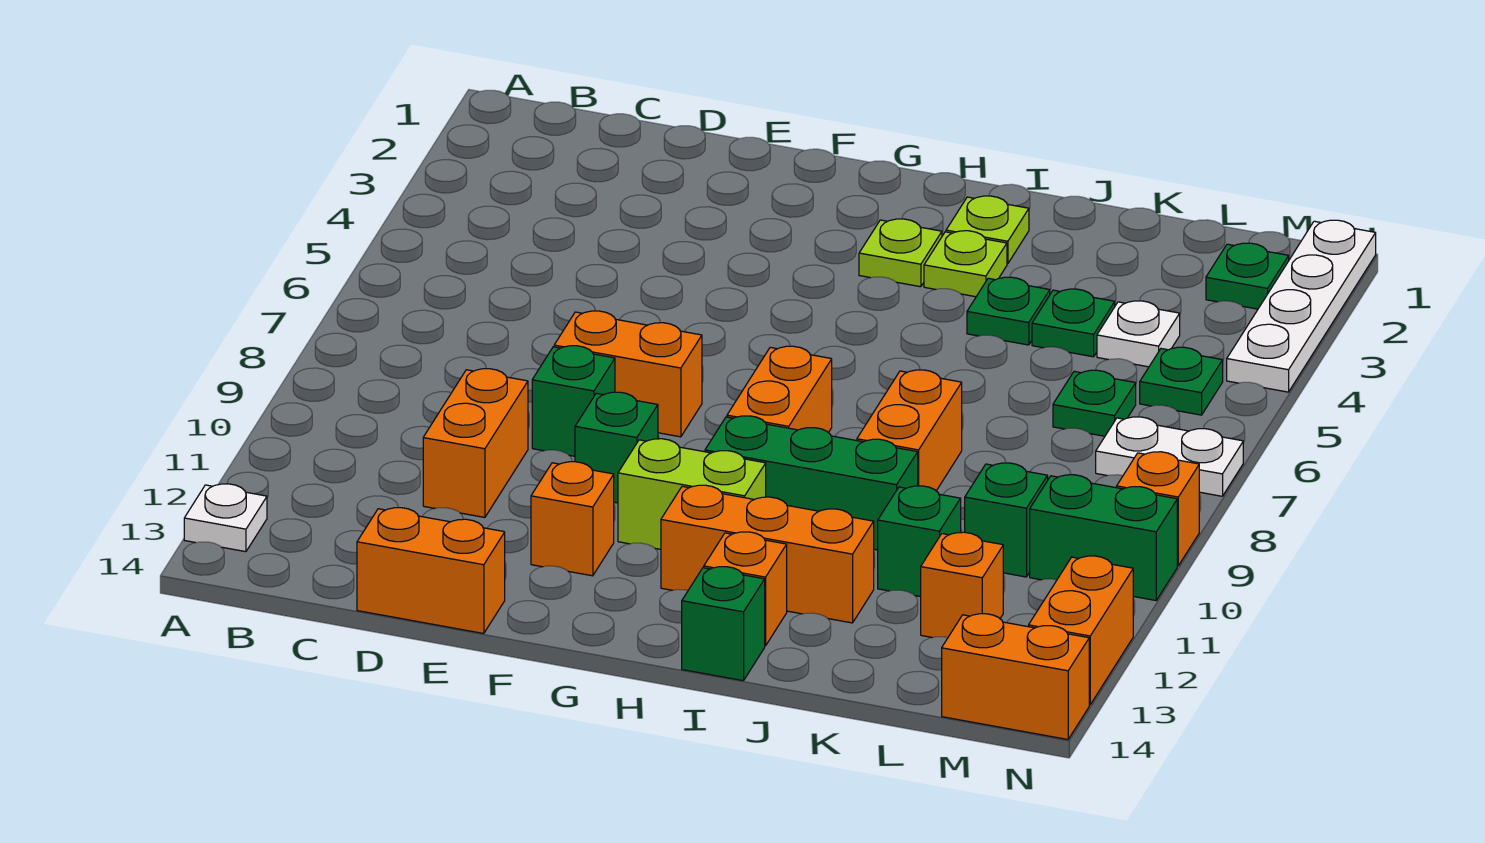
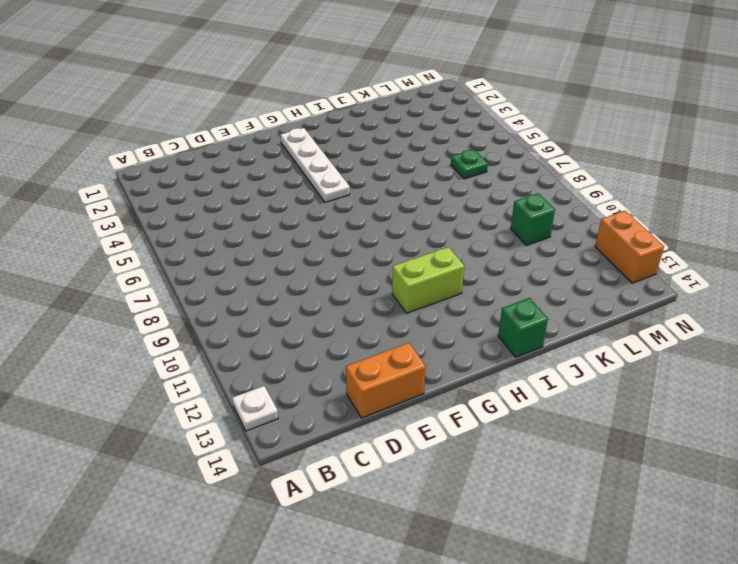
white plate G2:G5 level 1 -> white plate N1:N4 level 1
none -> orange brick D10:D11 level 1
none -> orange brick E8:F8 level 1
none -> green brick E9 level 1
none -> green brick F10 level 1

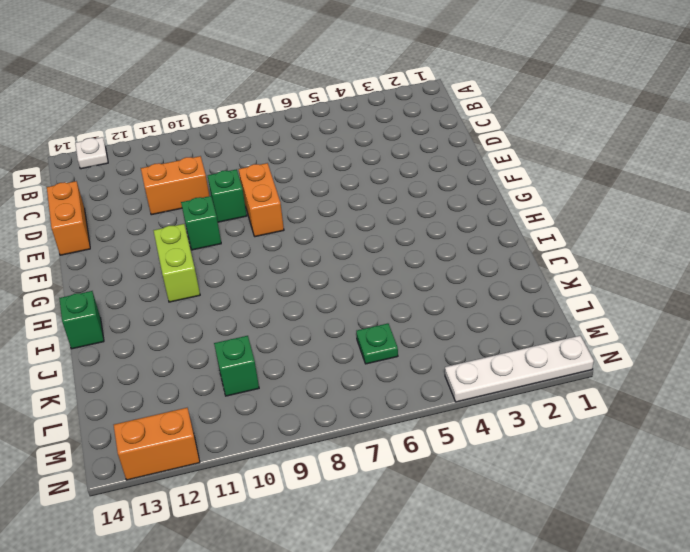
none -> orange brick F12 level 1
none -> lime plate H3 level 1
none -> orange brick H8:H9 level 1
none -> green brick H10:J10 level 1

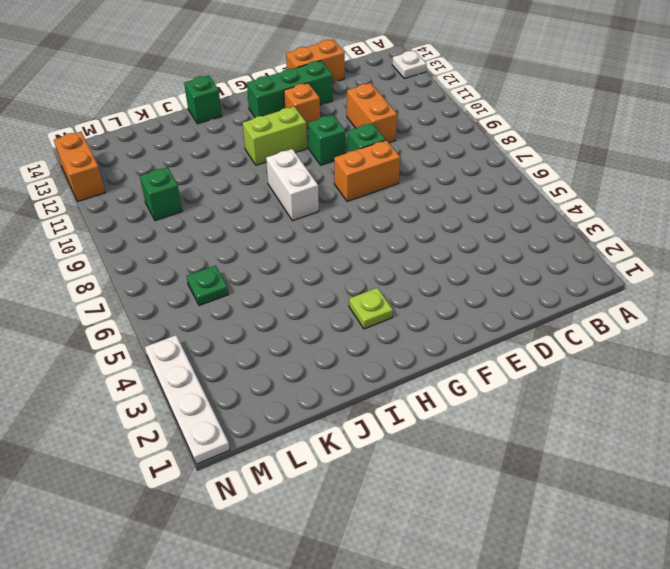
green brick E13:G13 level 1 -> green brick H10:J10 level 1
white brick H8:H9 level 1 -> orange brick H8:H9 level 1
none -> orange brick H12:J12 level 1
none -> lime plate I2 level 1
none -> lime plate I3 level 1
none -> orange brick I13 level 1

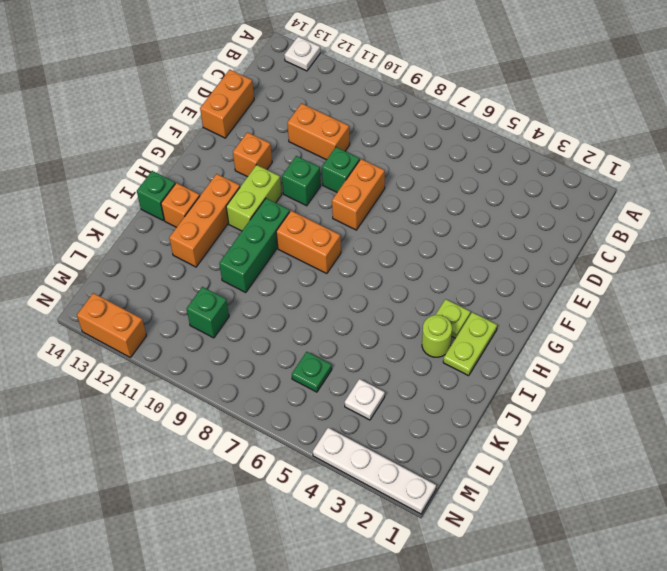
lime plate H2:I2 level 1 -> lime plate I2 level 1
lime round brick I3 level 1 -> lime plate I3 level 1
none -> green plate J4 level 1
none -> orange brick J8:J9 level 1
none -> green plate K4 level 1
none -> green brick K11 level 1

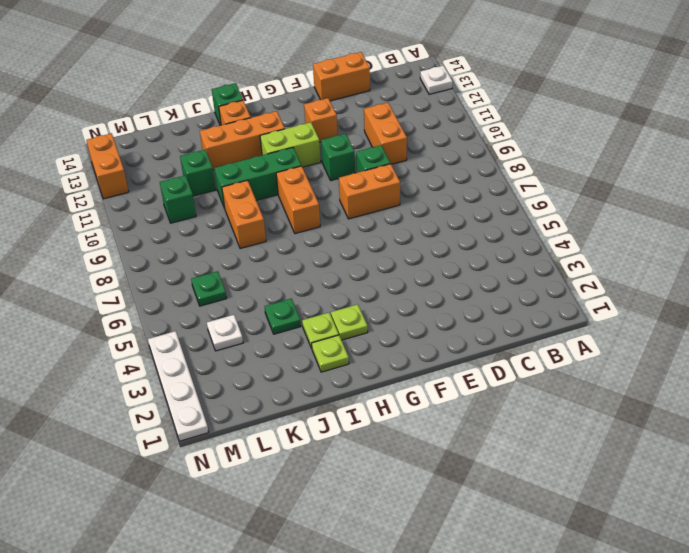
none -> green plate K4 level 1
none -> orange brick L12 level 1
none -> green plate M2 level 1
none -> green plate M5 level 1

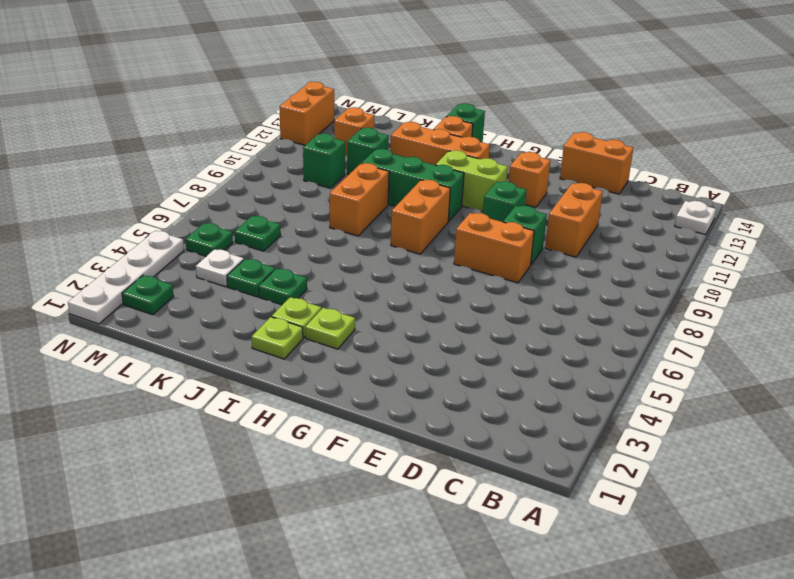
none -> white plate M7:N7 level 1
none -> green brick M10:N10 level 1
none -> orange brick M14:N14 level 1
none -> orange brick N9 level 1

